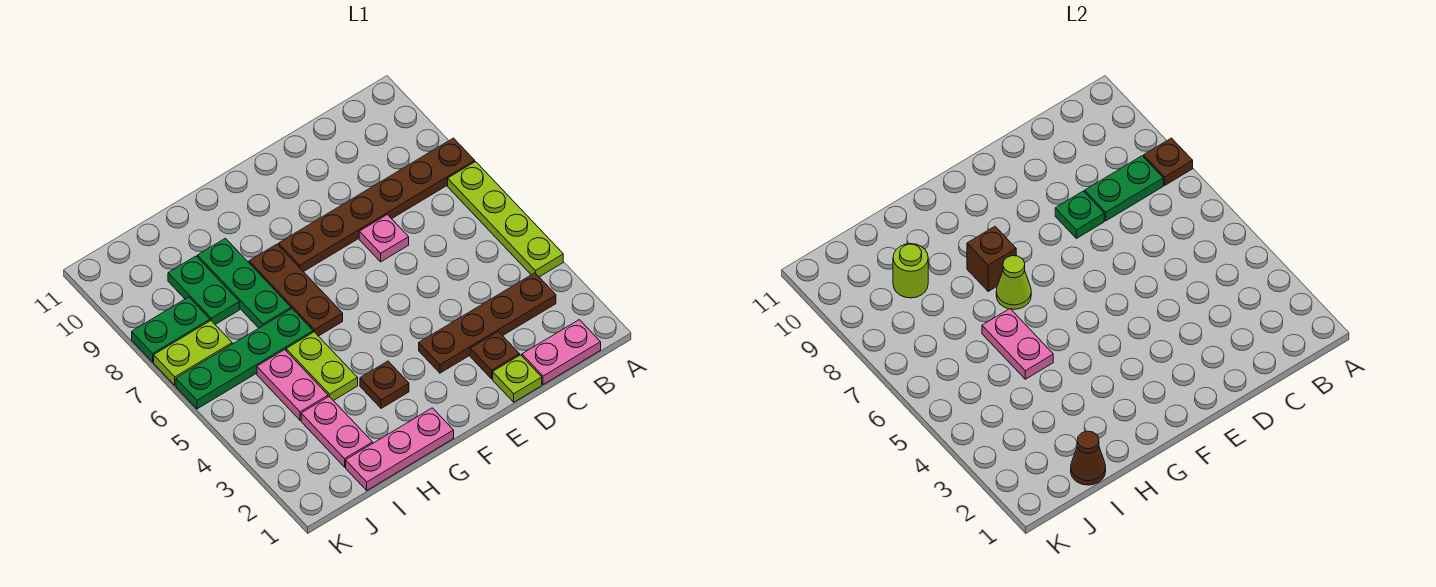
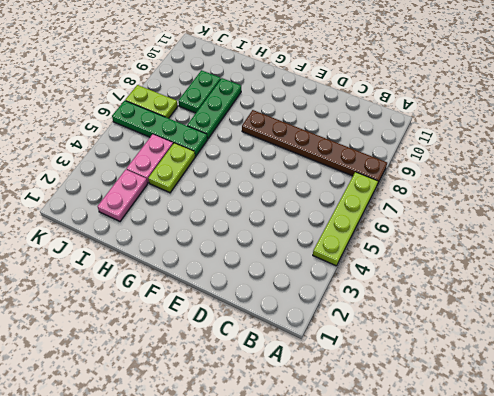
none -> pink plate B1:C1 level 1
none -> brown plate B3:E3 level 1
none -> lime plate D1 level 1

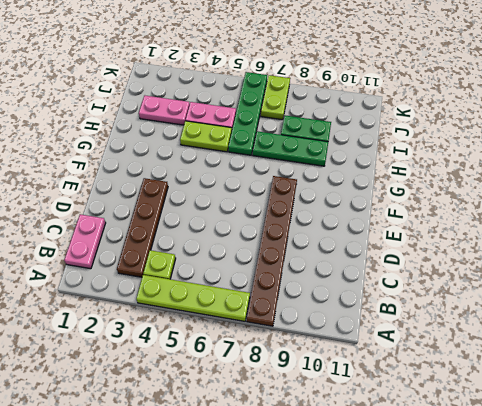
lime plate B4 level 1 -> lime plate D1 level 1
none -> brown plate D2 level 1
none -> pink plate D7 level 1
none -> pink plate G1:I1 level 1

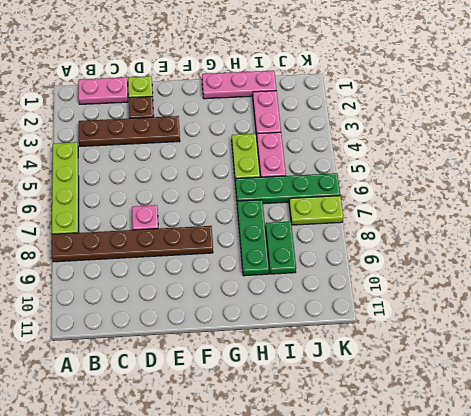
none -> brown plate G3 level 1
none -> brown plate G6:G8 level 1
none -> green plate J8:K8 level 1

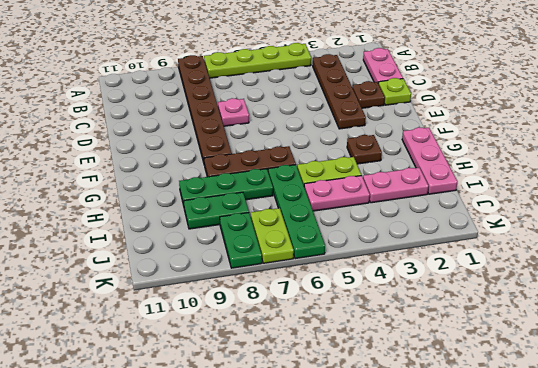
none -> brown plate A8 level 2
none -> green plate B8:C8 level 2
none -> green plate D8 level 2

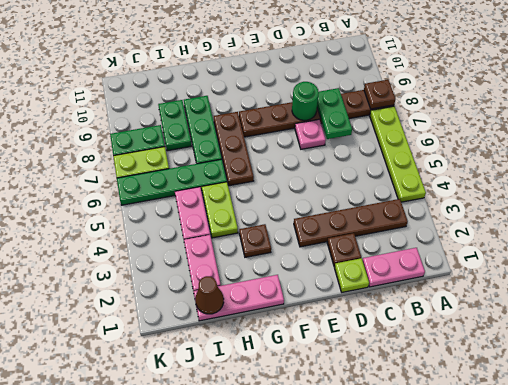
green plate C7:C8 level 2 -> green plate B8:C8 level 2
green round brick D8 level 2 -> green plate D8 level 2
none -> lime cone G7 level 2
none -> brown brick G8 level 2
none -> pink plate H5:H6 level 2

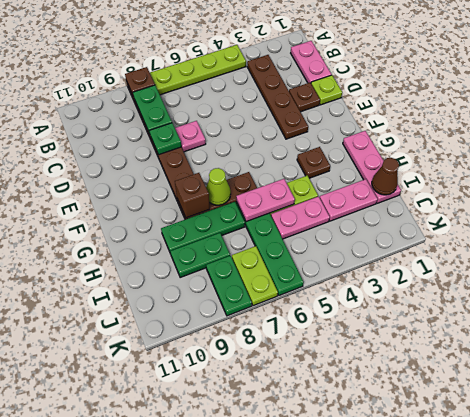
none -> lime round brick I9 level 2

